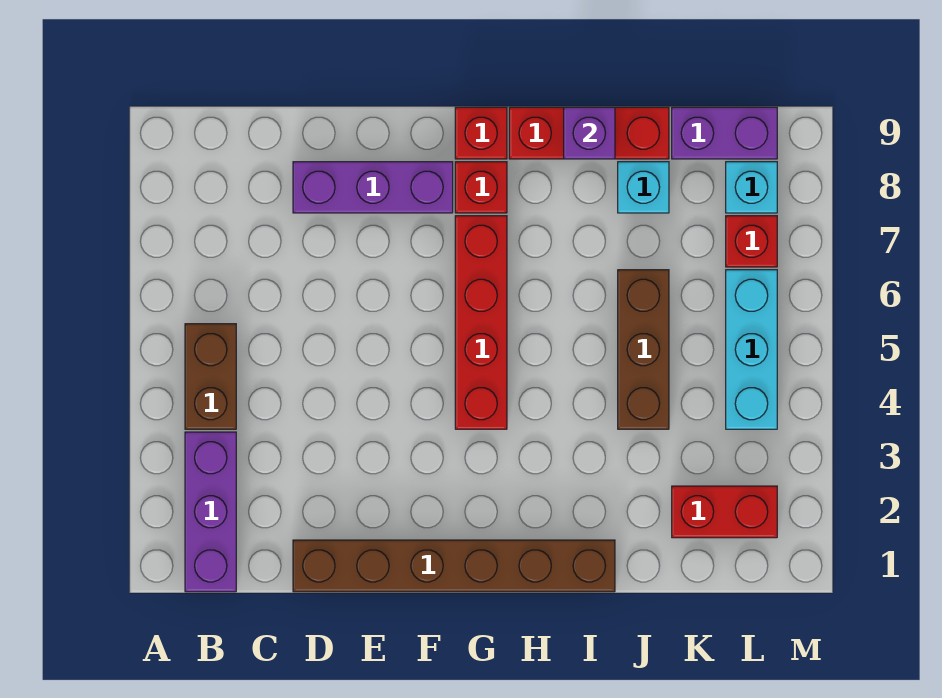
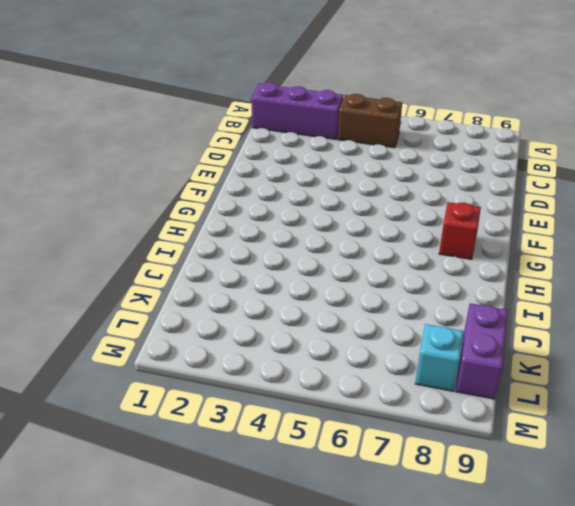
none -> brown brick D1:I1 level 1
none -> purple brick D8:F8 level 1
none -> red brick G4:G7 level 1

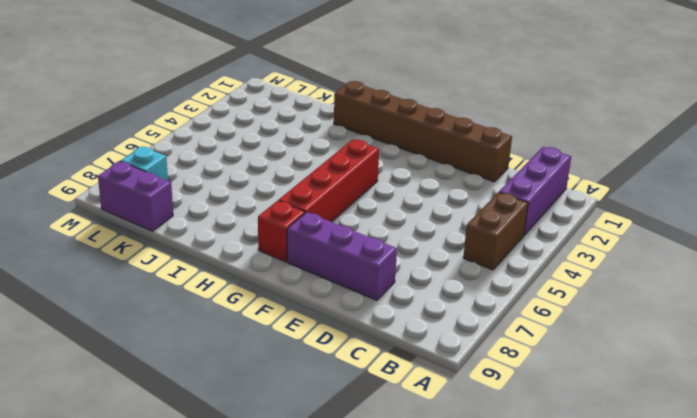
none -> red brick G9 level 1
none -> red brick H9:J9 level 1
none -> brown brick J4:J6 level 1

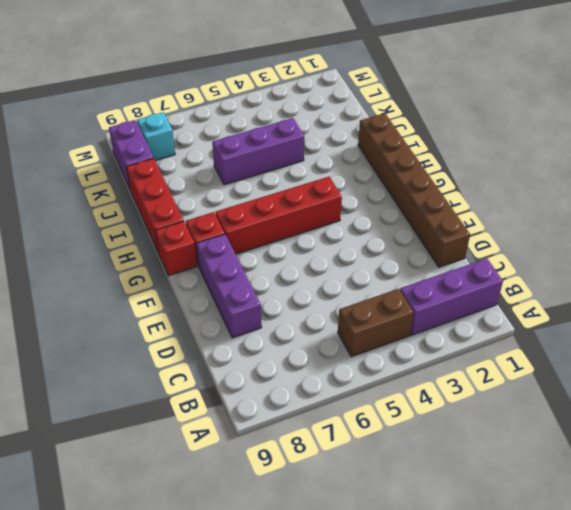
purple brick J4:J6 level 1 -> brown brick J4:J6 level 1
none -> cyan brick J8 level 1
none -> red brick K2:L2 level 1
none -> cyan brick L4:L6 level 1

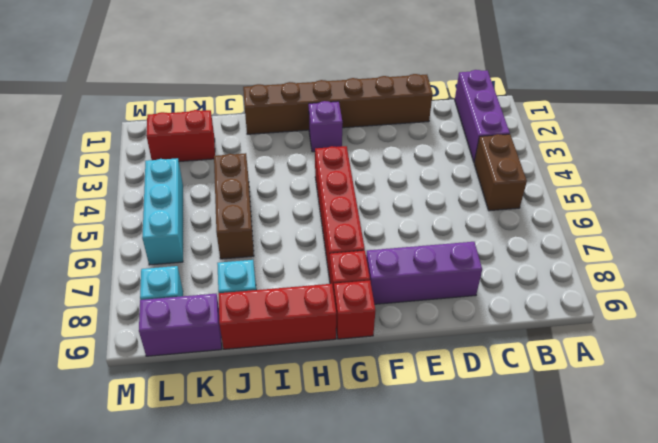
purple brick G2 level 1 -> purple brick I9 level 2
none -> red brick L7 level 1

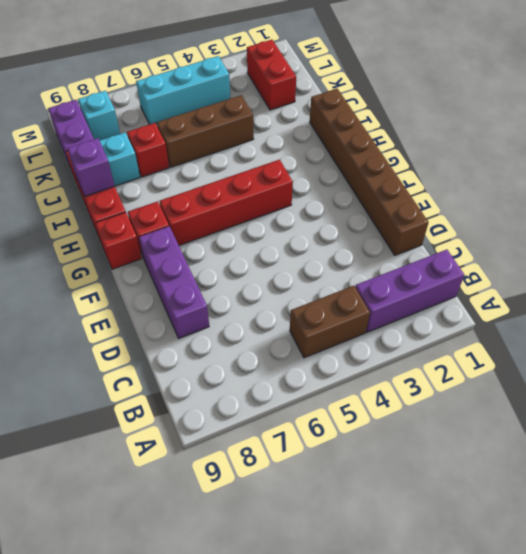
red brick J7 level 1 -> red brick L7 level 1

